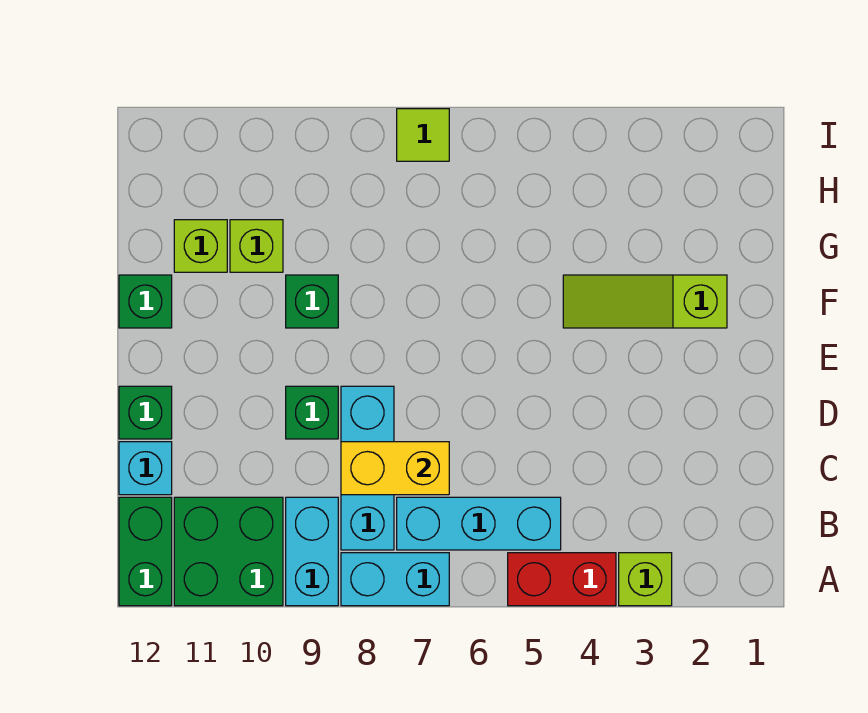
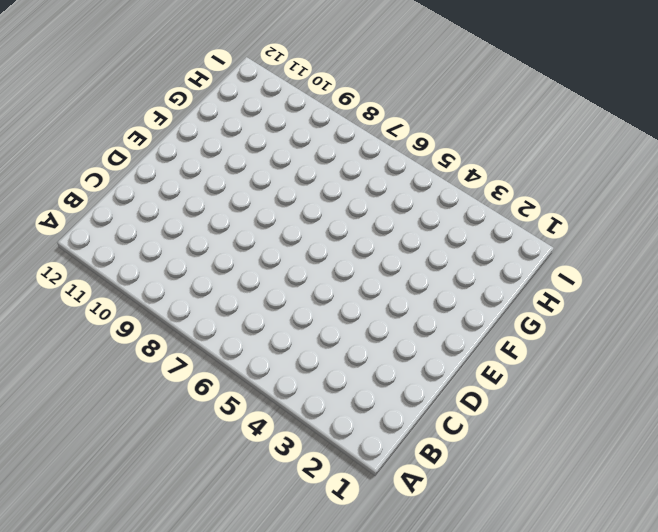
none -> lime brick A3 level 1
none -> red brick A4:A5 level 1
none -> cyan brick A7:A8 level 1

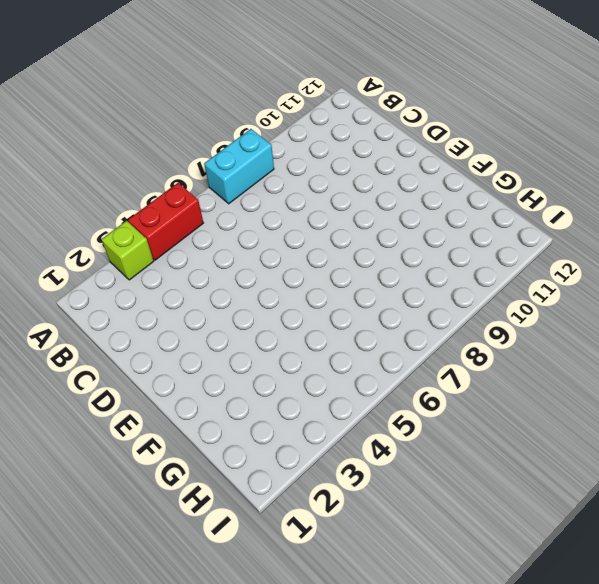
none -> cyan brick A9:B9 level 1
none -> green brick A10:B11 level 1
none -> green brick A12:B12 level 1

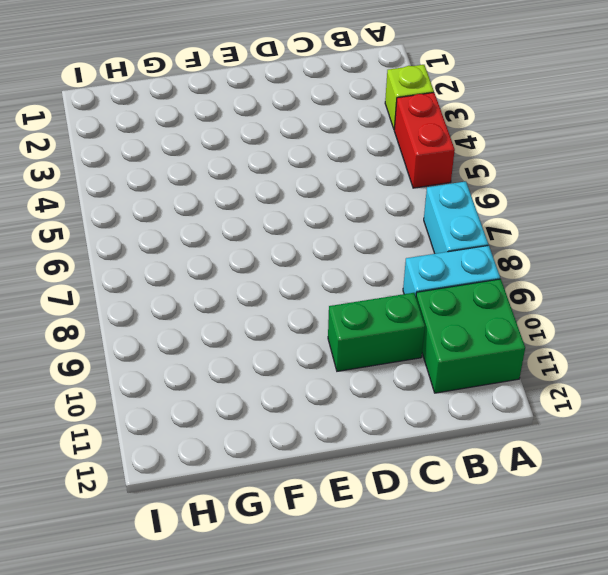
green brick C10:D10 level 1 -> green brick A12:B12 level 1
none -> cyan brick B5:B7 level 1
none -> cyan brick B8:D8 level 1
none -> cyan brick C12 level 1

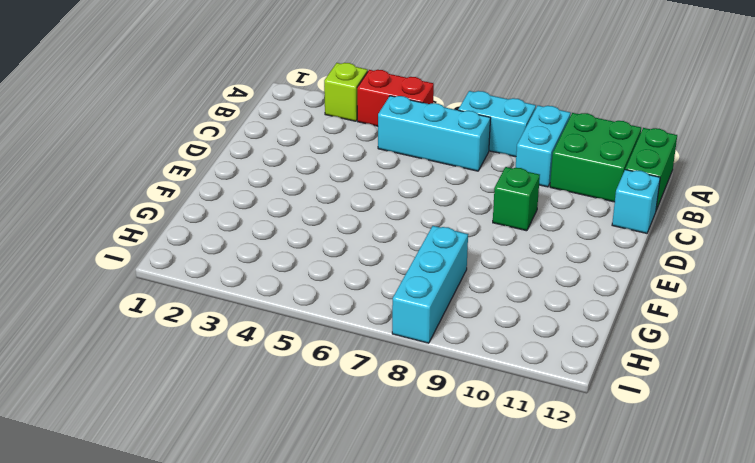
cyan brick G8:I8 level 1 -> cyan brick B8:D8 level 1
none -> green brick D12 level 1
none -> lime slope F2:F4 level 1 top 2
none -> green brick F9 level 1

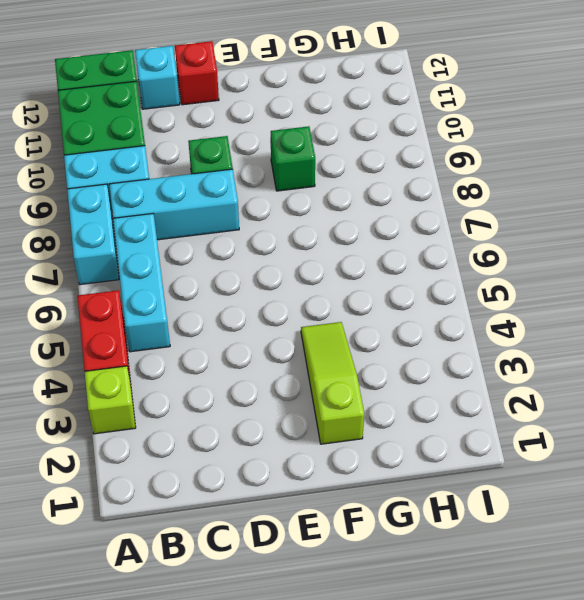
red brick D12 level 1 -> green brick D12 level 1
none -> green brick F12 level 1
none -> lime brick G10 level 1
none -> lime brick G11 level 1

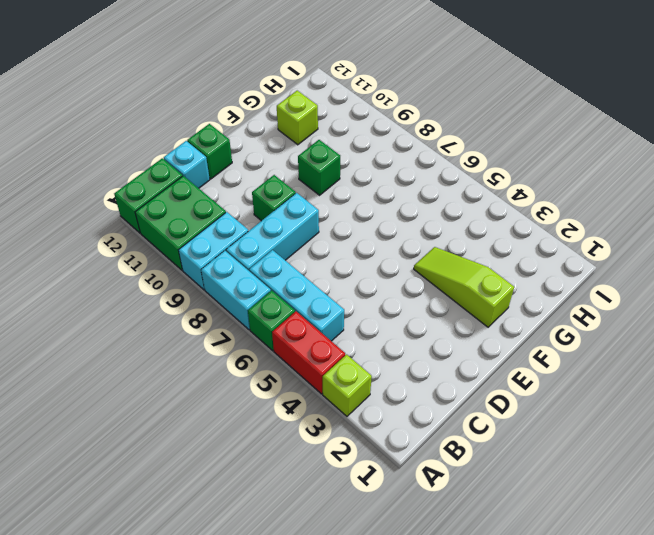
green brick A6 level 1 -> green brick F12 level 1
none -> lime brick G10 level 1
none -> lime tile I7 level 1
none -> yellow brick C7:C8 level 2

